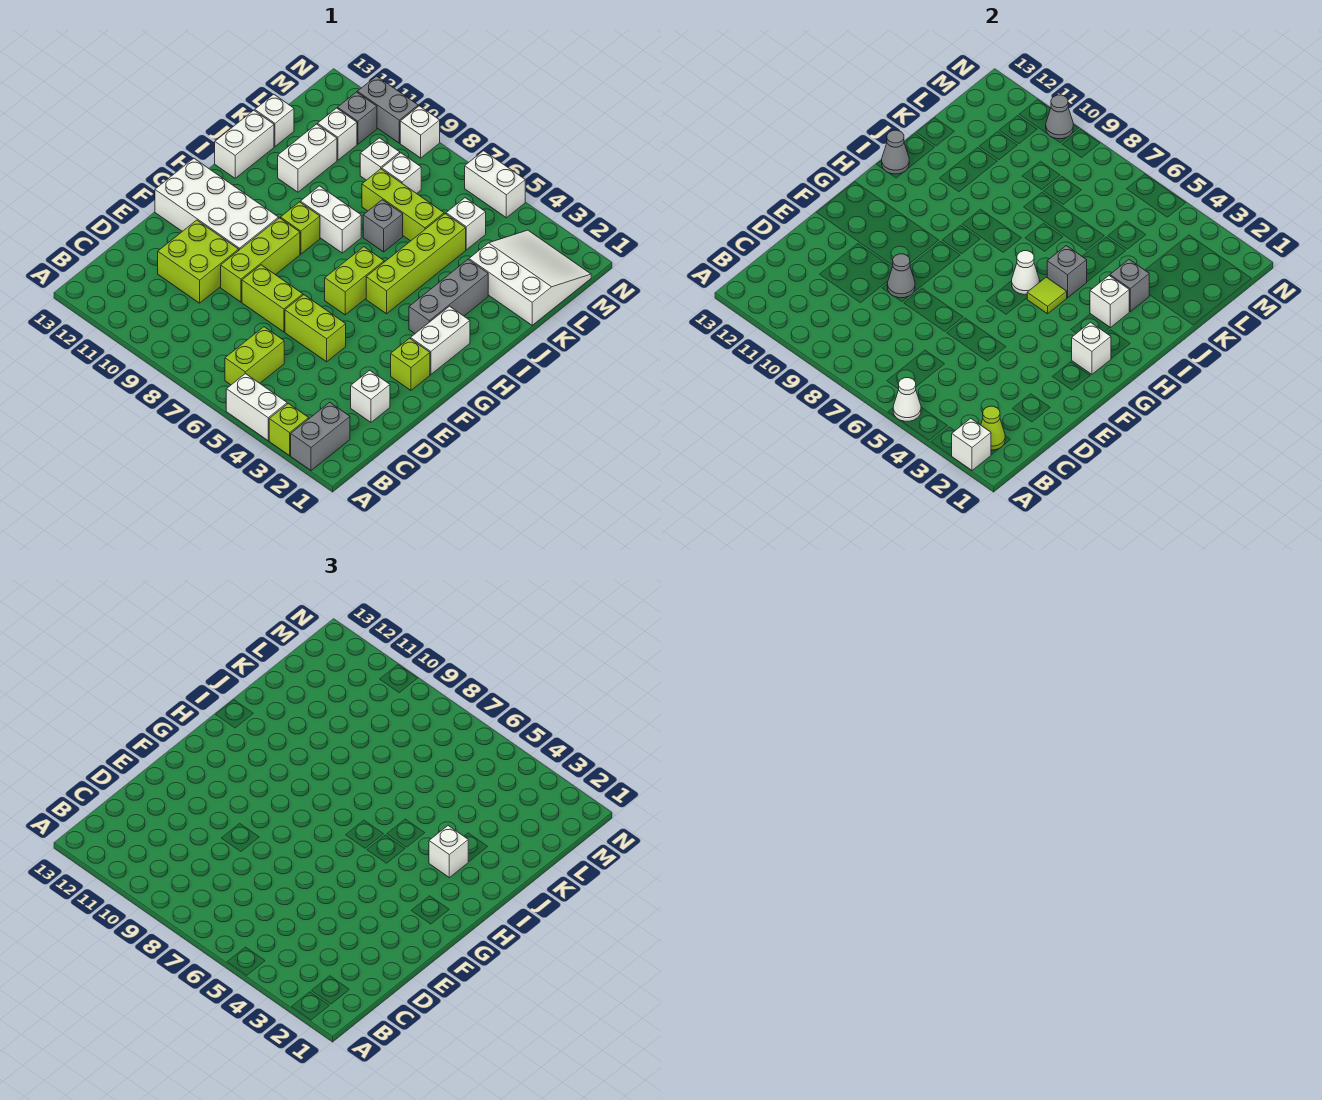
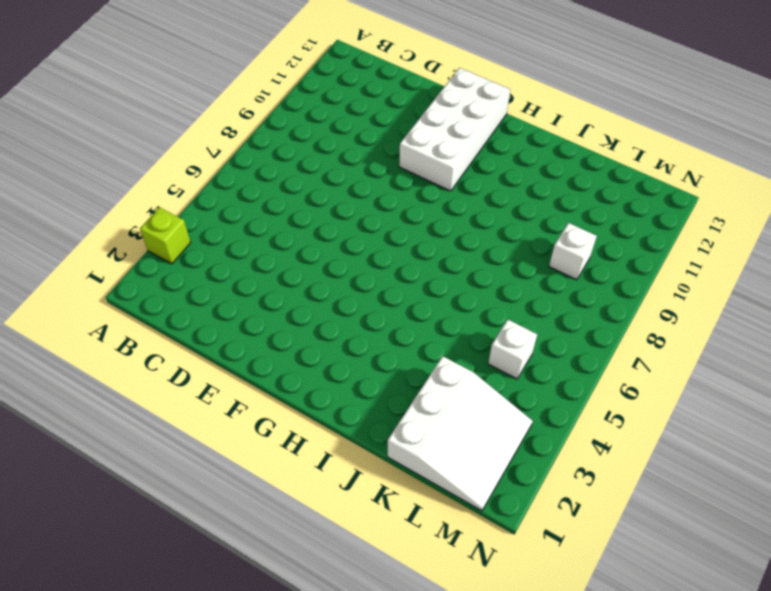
none -> grey brick A2:B2 level 1
none -> white brick A4:A5 level 1
none -> lime brick B6:C6 level 1
none -> white brick D2 level 1

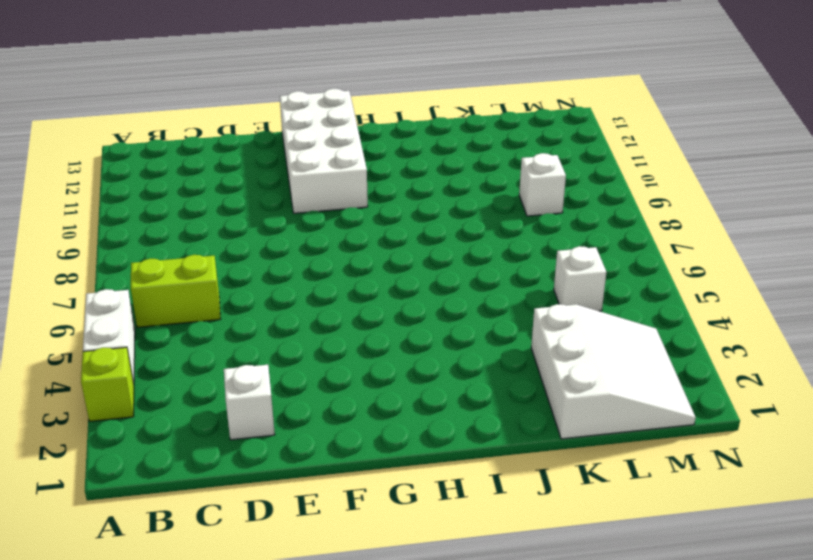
none -> grey brick A2:B2 level 1
none -> lime brick D10:E11 level 1
none -> lime brick E5:E6 level 1
none -> lime brick E7:E8 level 1

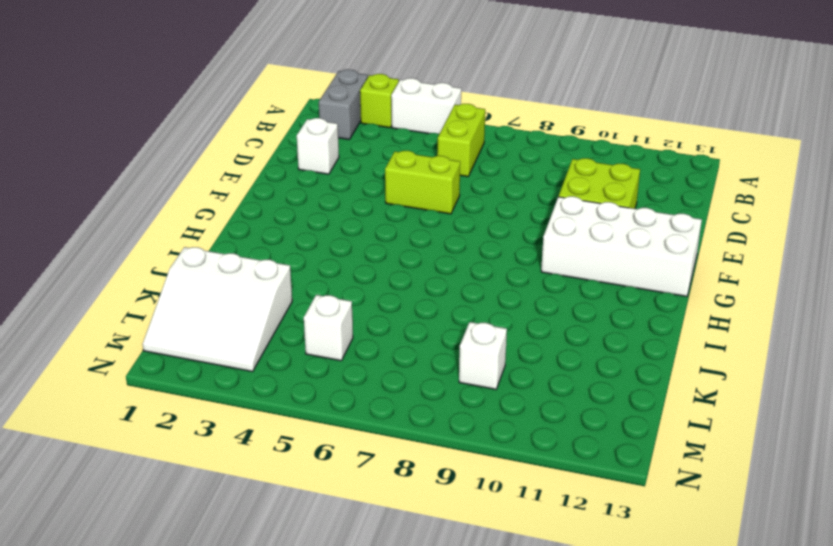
none -> lime brick E7:E8 level 1
none -> lime brick E9:G9 level 1
none -> lime brick F2 level 1
none -> white brick G2:H2 level 1

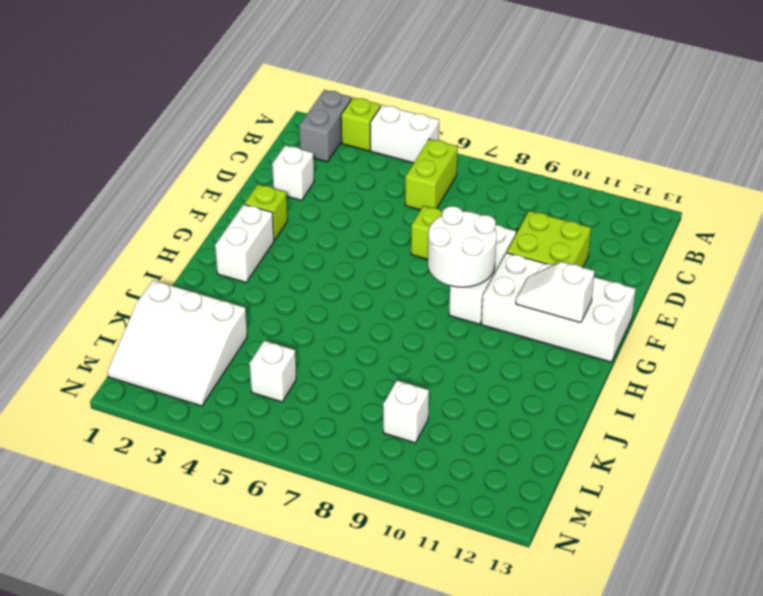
white brick E9:G9 level 1 -> lime brick E9:G9 level 1
white round brick F8:G9 level 2 -> none
white slope G11:G12 level 2 top 12 -> none
none -> lime brick E5:E6 level 1
none -> lime brick G6:H6 level 1
none -> grey brick H3:J3 level 1
none -> lime brick H5:K5 level 1

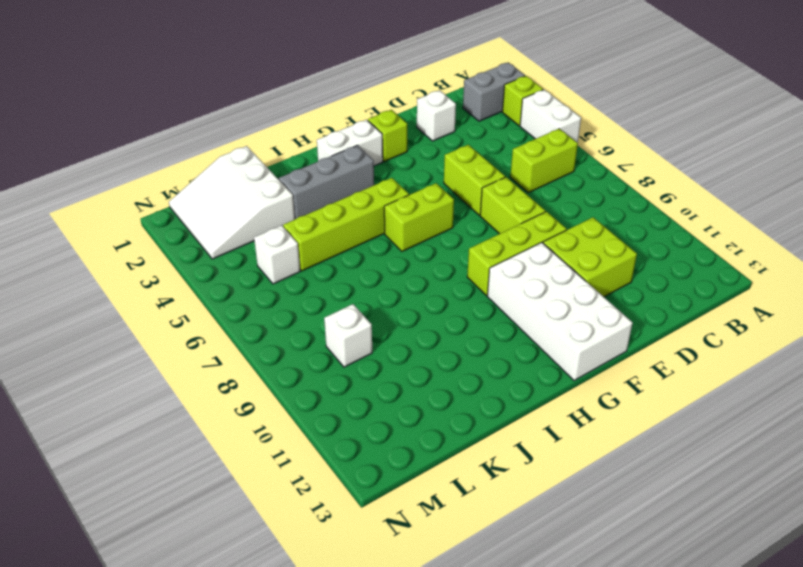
none -> lime brick H9 level 1
none -> white brick I8:I9 level 1
none -> white brick I13:J13 level 1
none -> grey brick J7 level 1

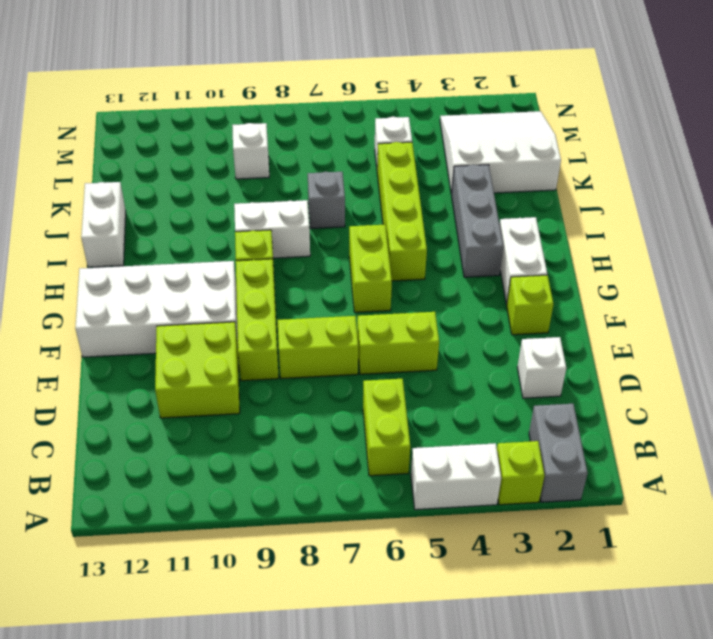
none -> white brick J11:K11 level 1
none -> lime brick K6:K8 level 1
none -> white brick K13 level 1
none -> white brick L8 level 1

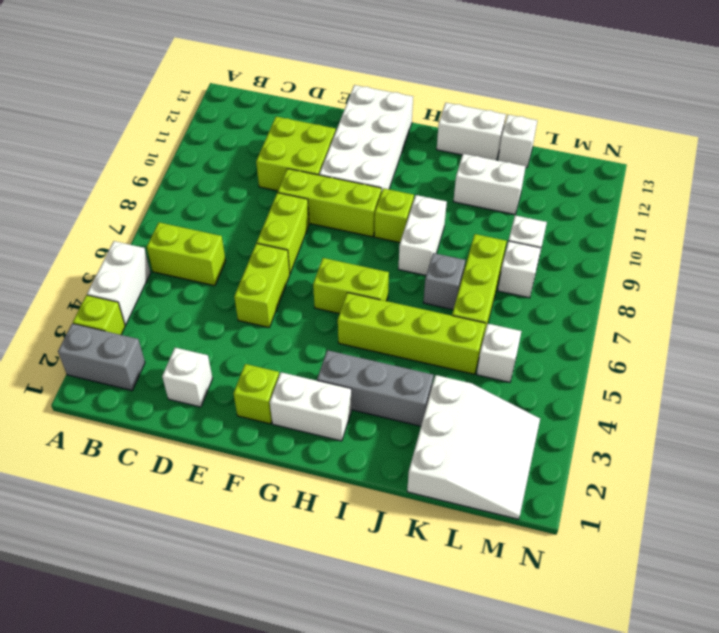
none -> white brick L11 level 1
none -> grey brick M11 level 1
none -> white brick N5:N6 level 1
none -> white brick N9 level 1

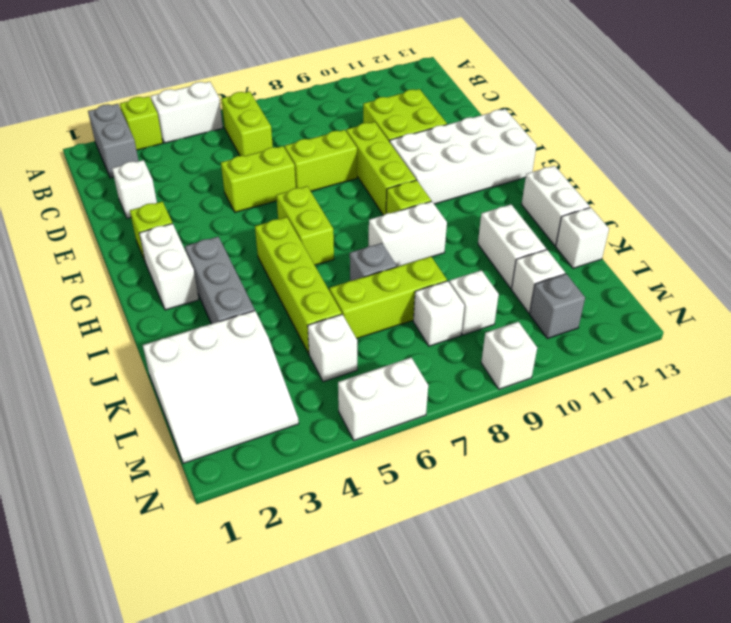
none -> grey brick N10:N11 level 1
none -> white brick A2 level 2
none -> white cone A5 level 2
none -> lime cone B2 level 2

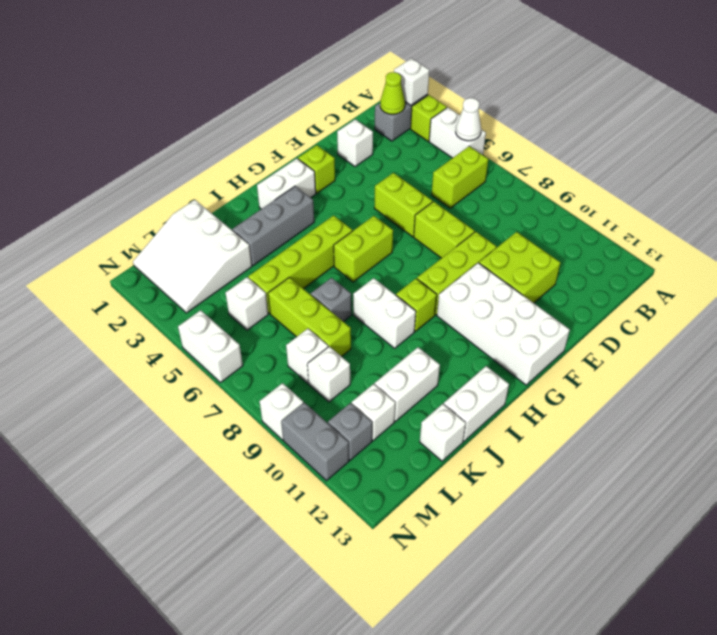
none -> grey cone E9 level 2
none -> white brick G2 level 2
none -> lime tile H5 level 2
none -> white cone H6 level 2

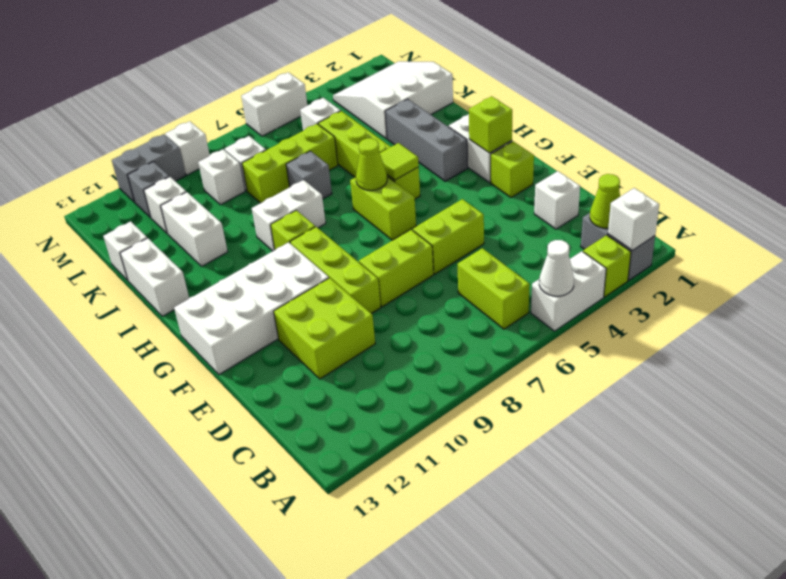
lime brick G2 level 2 -> white brick G2 level 2
lime cone H6 level 2 -> white cone H6 level 2
none -> grey cone E9 level 2
none -> white brick I3 level 2
none -> grey brick I5 level 2
none -> grey cone I13 level 2

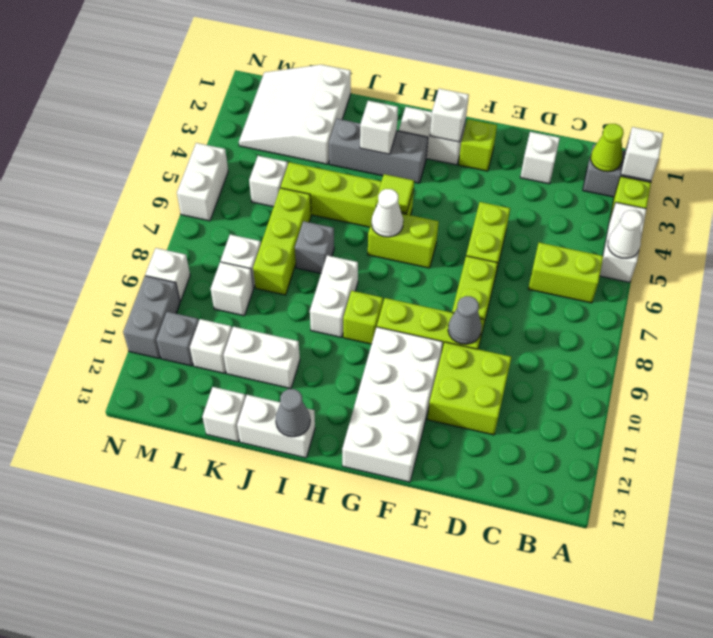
none -> grey brick I5 level 2
none -> grey brick J3 level 2
none -> grey cone N10 level 2
none -> white brick I3 level 3

